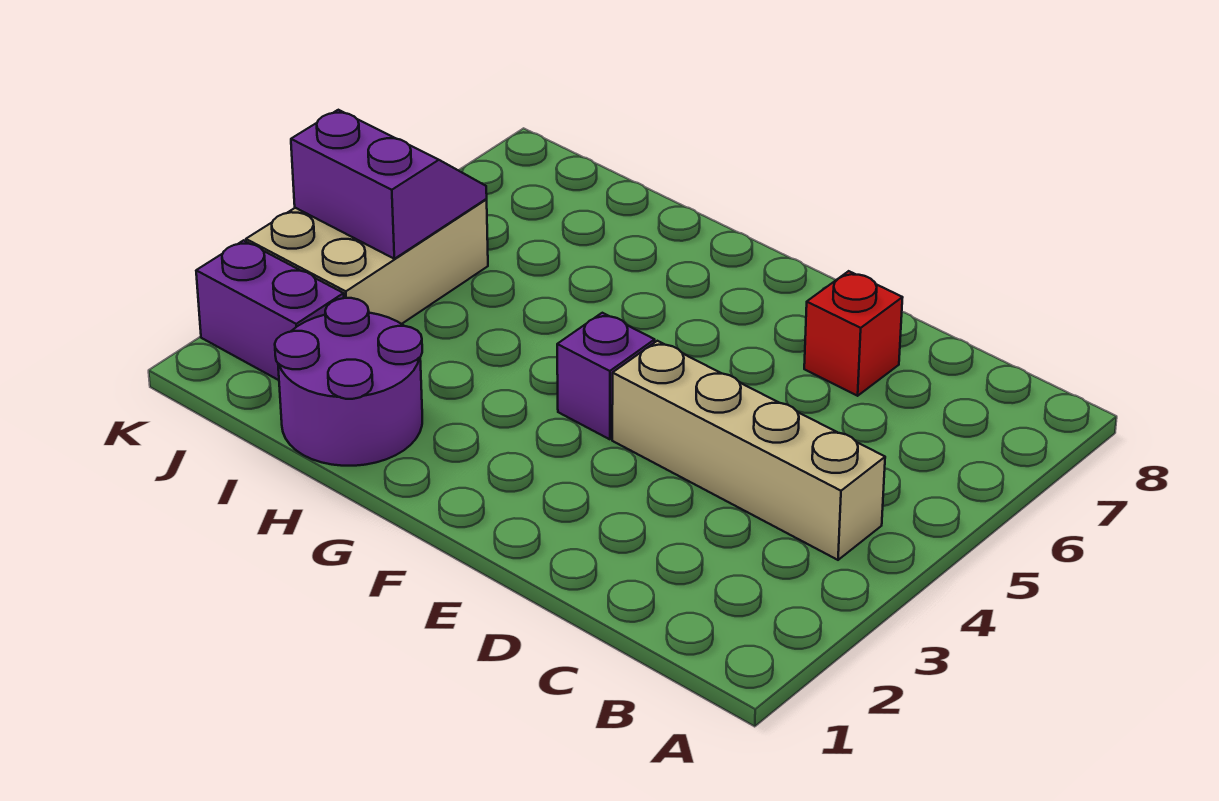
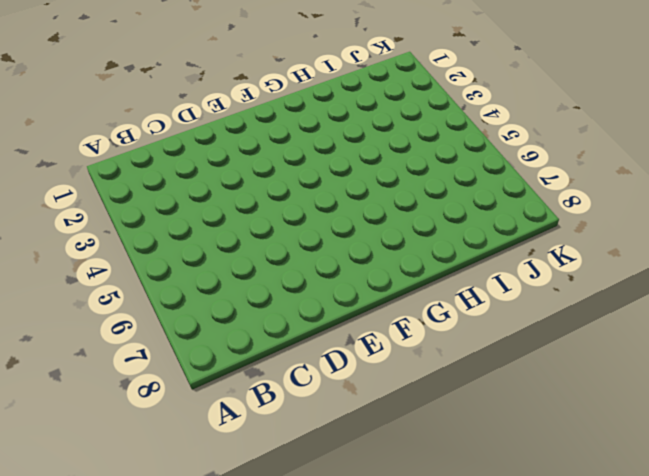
none -> tan brick B4:E4 level 1
none -> red brick D7 level 1

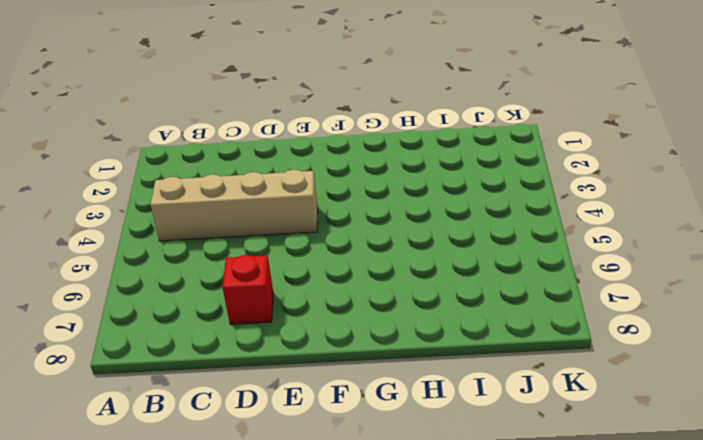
none -> purple brick F4 level 1
none -> purple round brick H1:I2 level 1

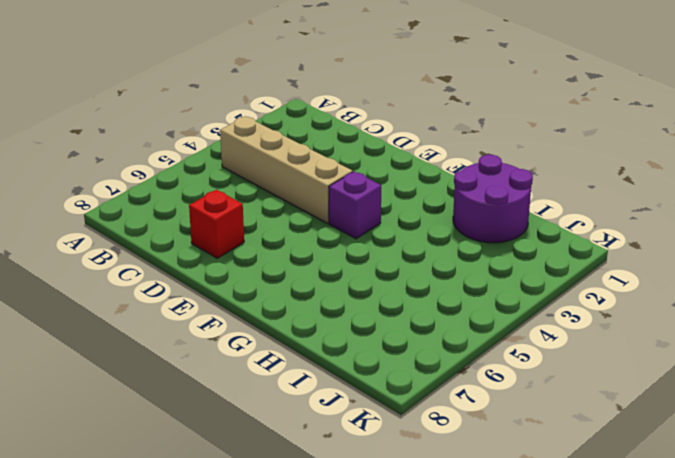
none -> purple brick J2:K2 level 1
none -> tan brick J3:K5 level 1

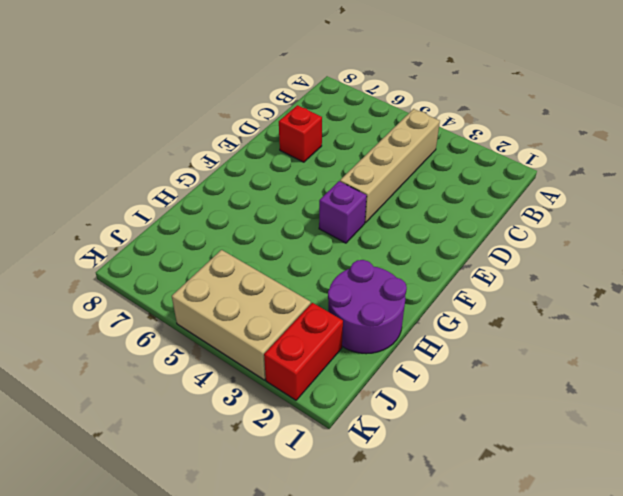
red brick J2:K2 level 1 -> purple brick J2:K2 level 1
none -> purple slope J4:K5 level 2 top 4

